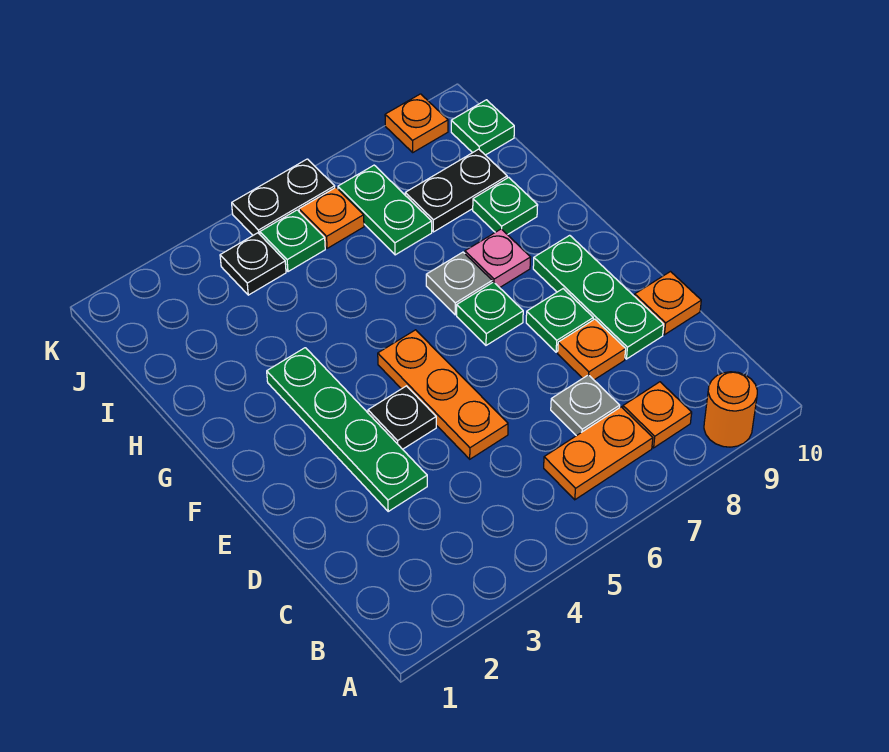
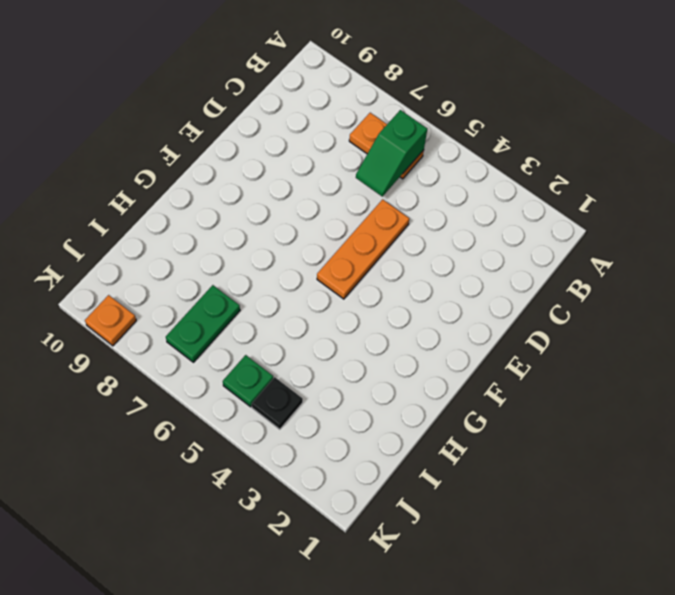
green slope B6:C6 level 2 top B -> none
none -> orange round brick A9 level 1
none -> orange plate B8 level 1
none -> grey plate C7 level 1

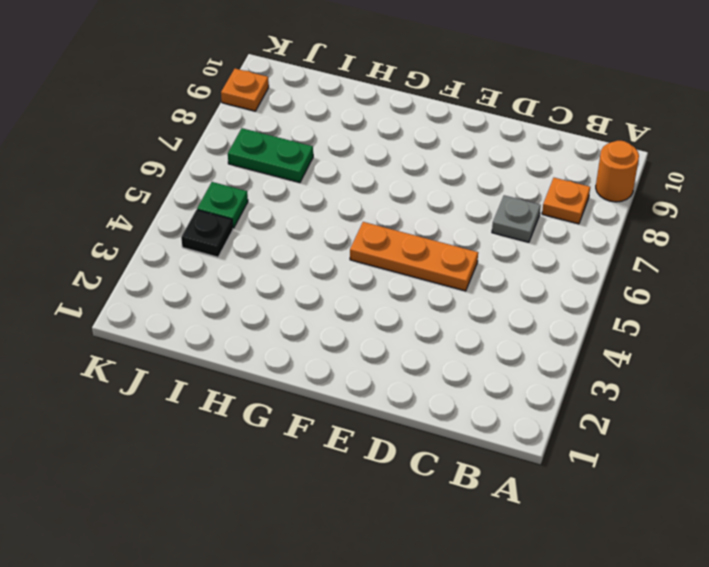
none -> orange plate B6:B7 level 1
none -> green plate D3:G3 level 1
none -> orange plate D8 level 1

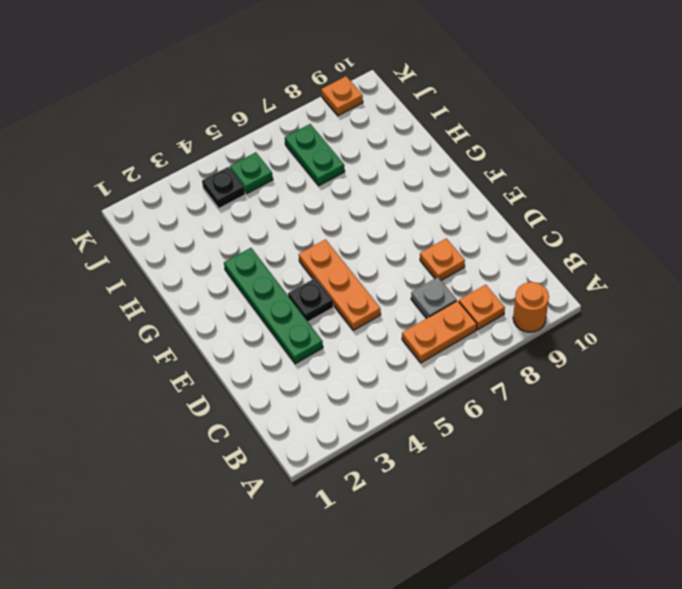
none -> green plate D9:F9 level 1
none -> orange plate D10 level 1
none -> green plate E8 level 1

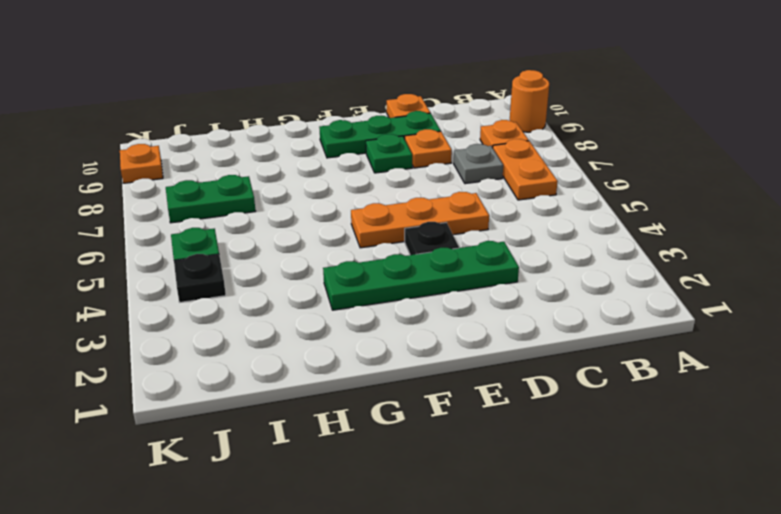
none -> green plate F7 level 1
none -> grey plate G7 level 1
none -> pink plate G8 level 1

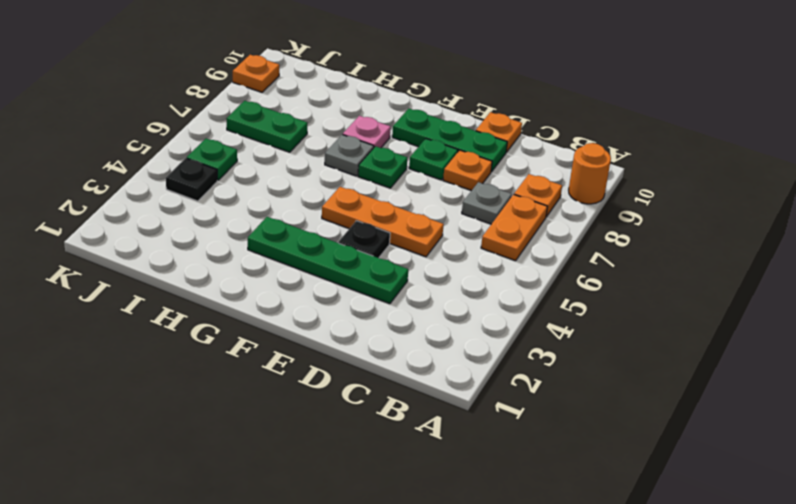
none -> green plate H9 level 1
none -> black plate I8:I9 level 1
none -> orange plate J6 level 1

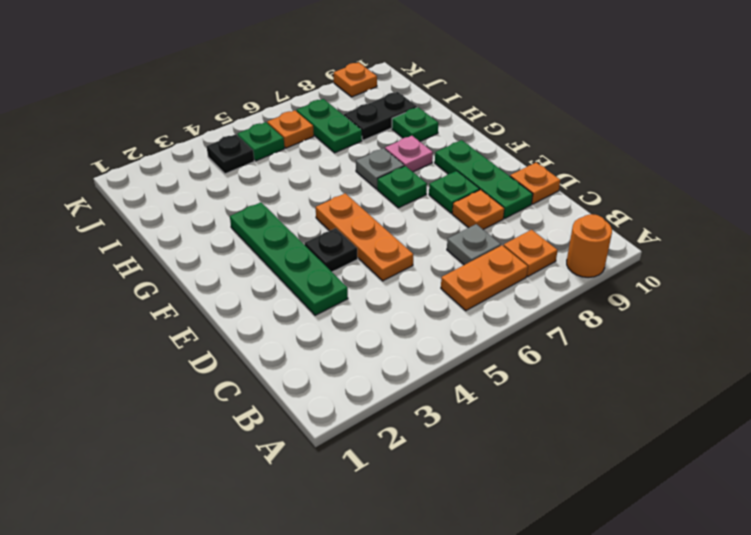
none -> green plate J10 level 1
none -> black plate K5:K6 level 1

